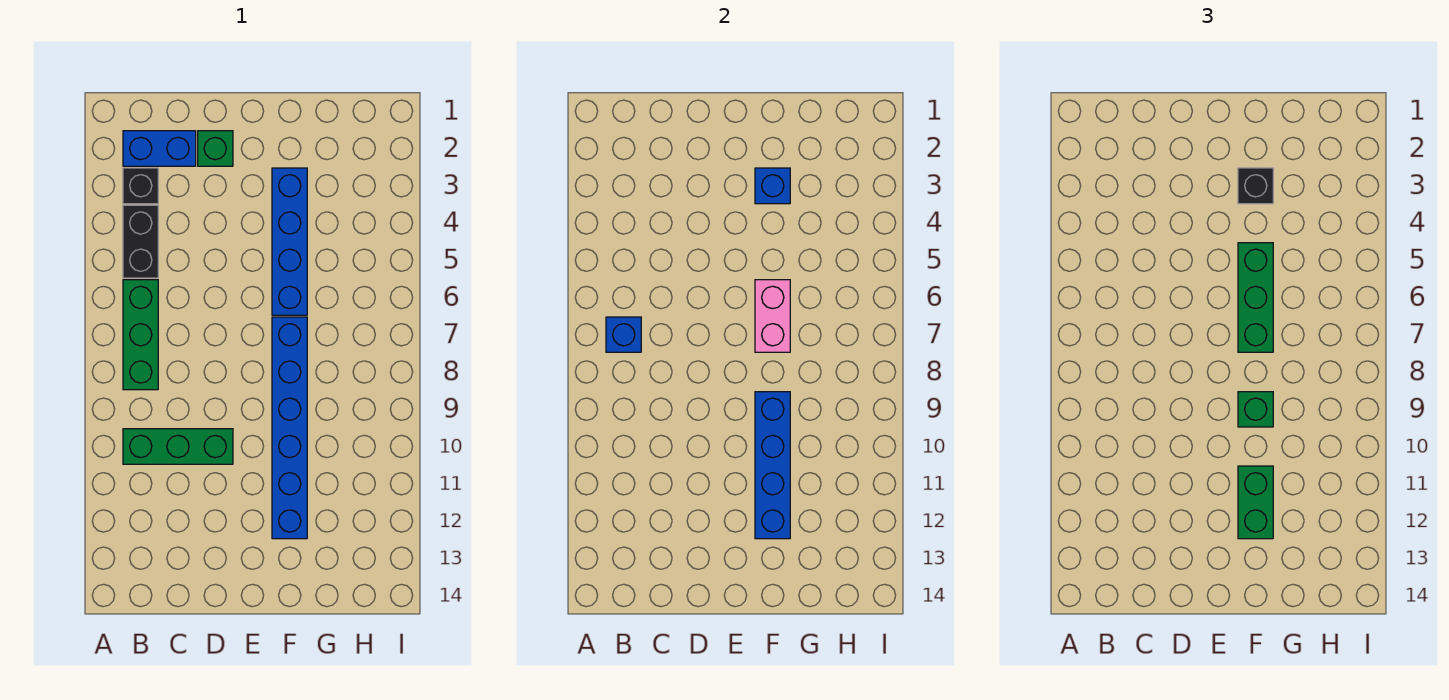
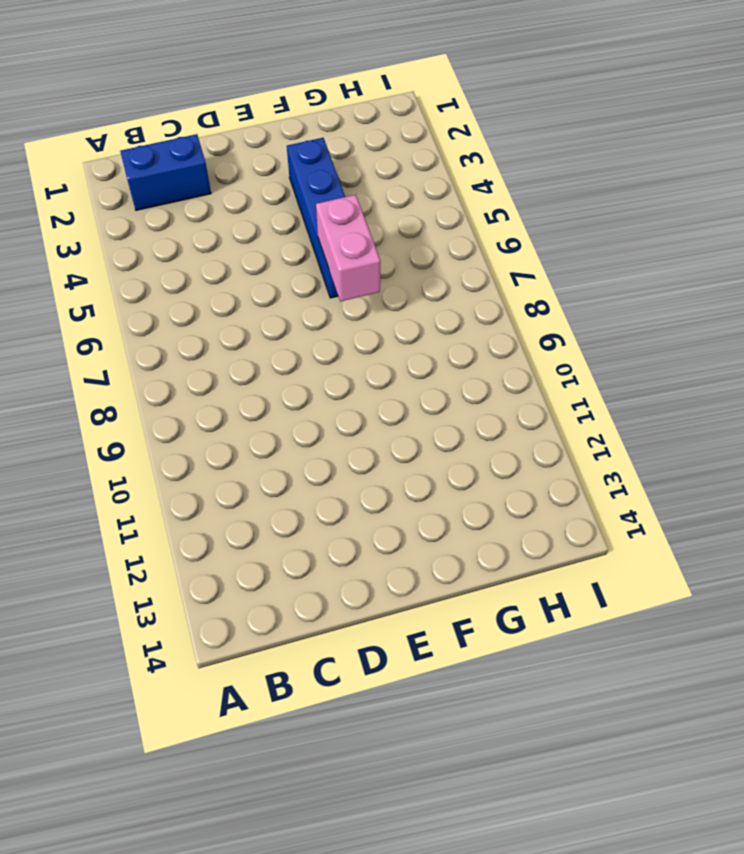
none -> black brick B3 level 1
none -> black brick B4:B5 level 1
none -> green brick B6:B8 level 1

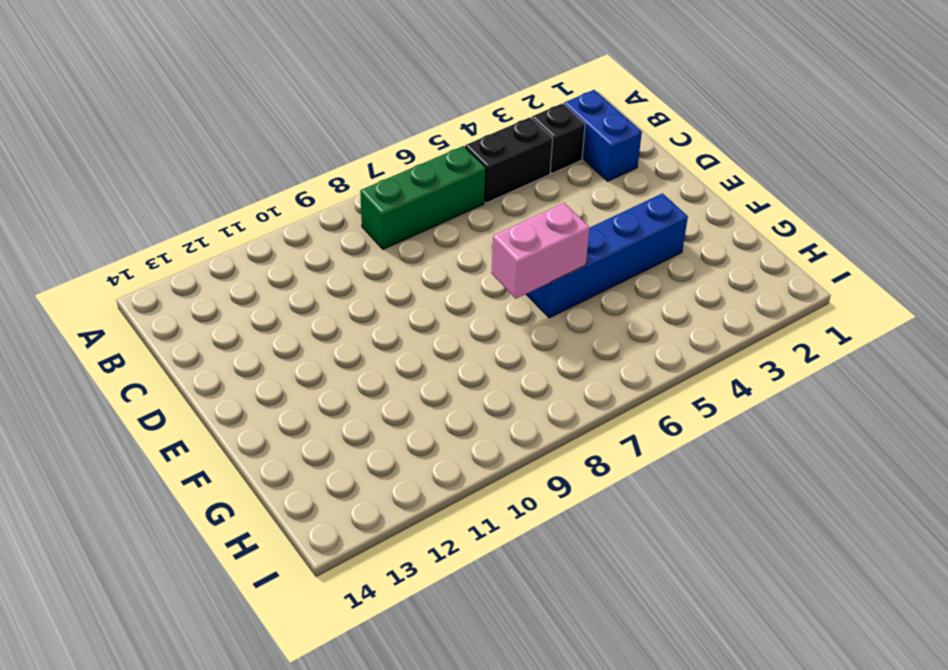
none -> green brick B10:D10 level 1
none -> green brick D2 level 1
none -> blue brick F7:F12 level 1

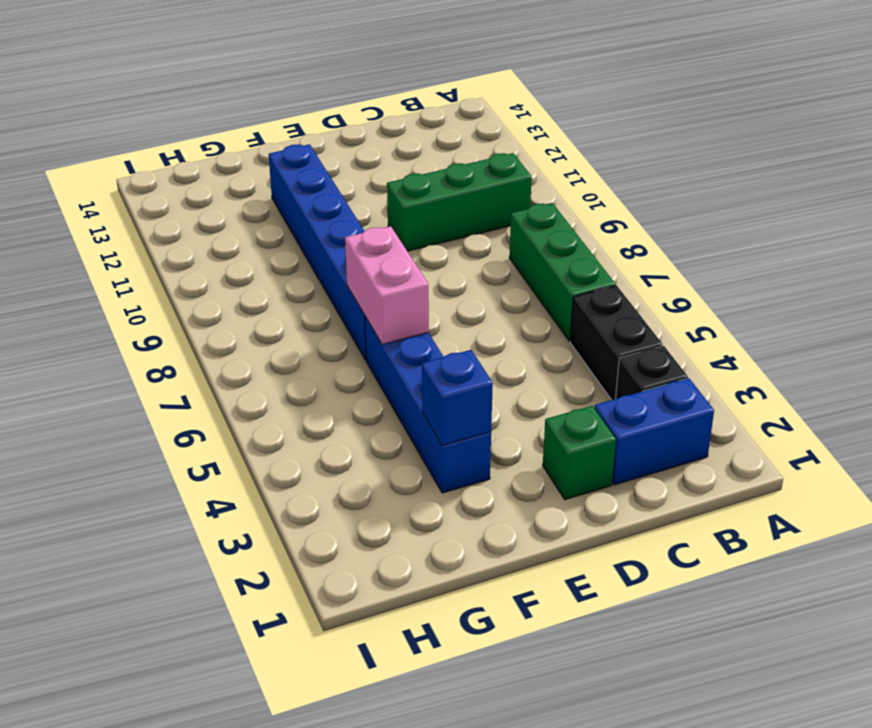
none -> blue brick B7 level 2
none -> blue brick F9:F12 level 2
none -> black brick F3 level 3

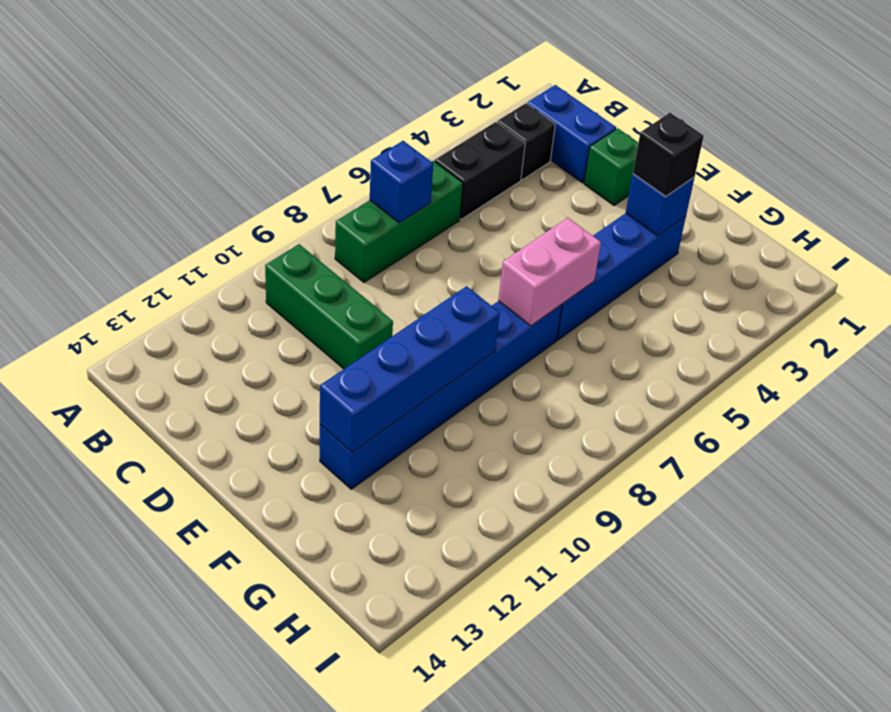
none -> green brick F5:F7 level 3
none -> green brick F9 level 3
none -> green brick F11:F12 level 3

